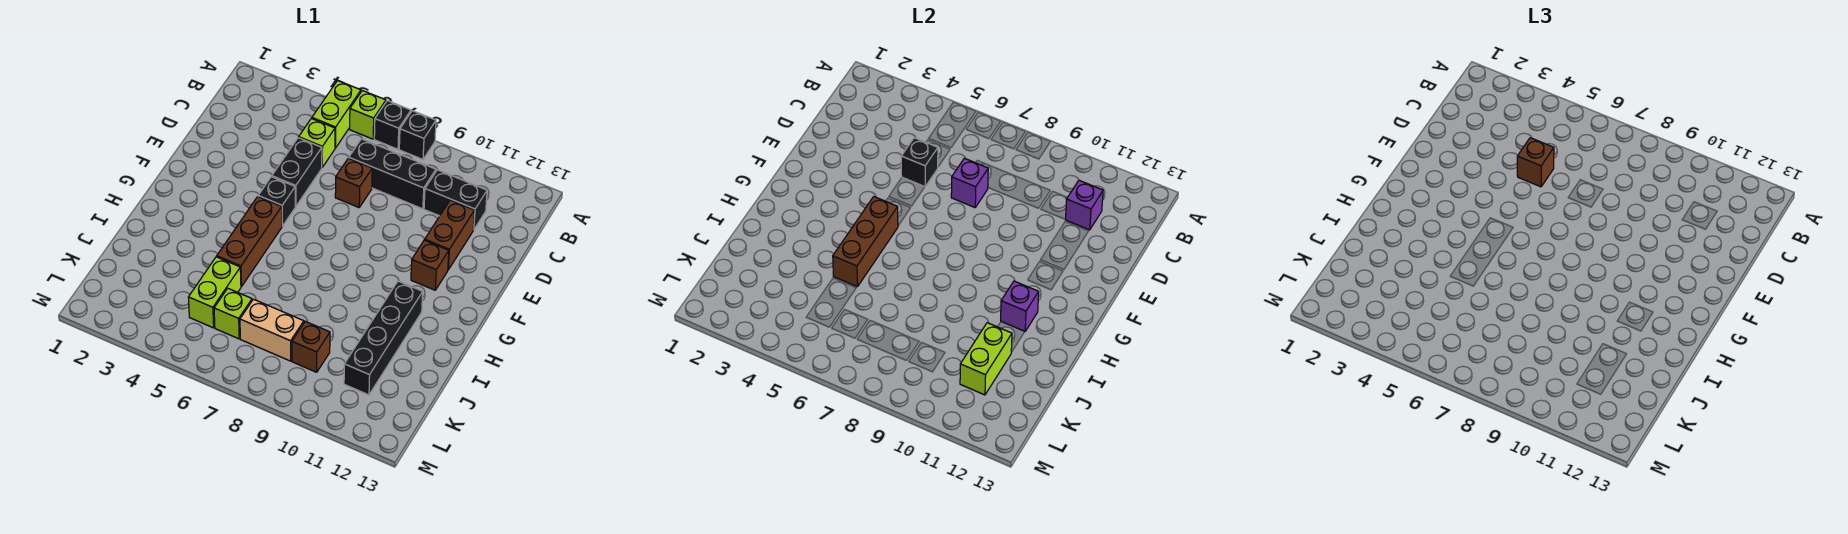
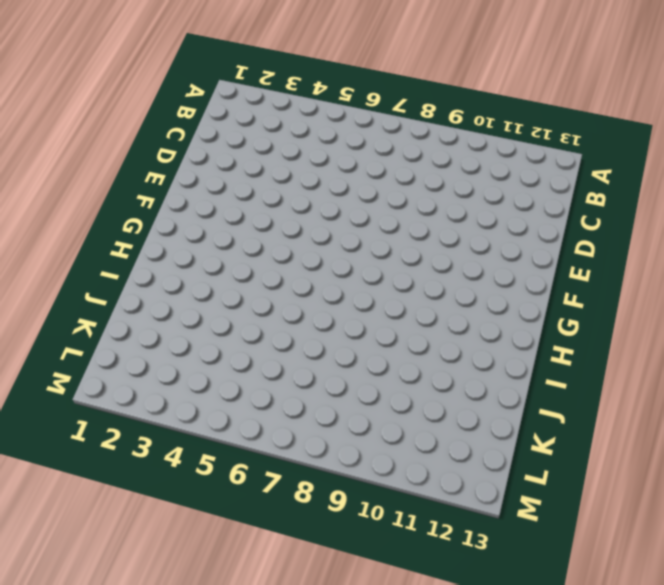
none -> lime brick A5:B5 level 1
none -> lime brick A6 level 1
none -> black brick A7 level 1

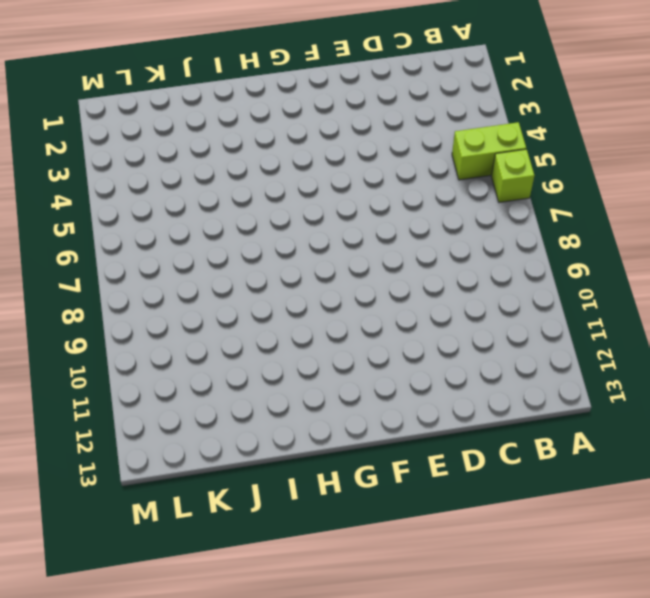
none -> black brick A7 level 1
none -> black brick A8 level 1
none -> lime brick C5 level 1

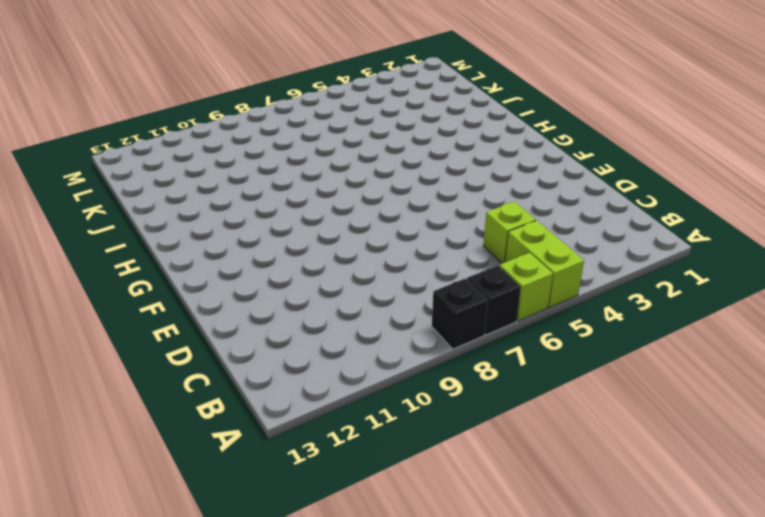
none -> black brick C7:C9 level 1
none -> black brick C10:C11 level 1
none -> black brick D5:E5 level 1

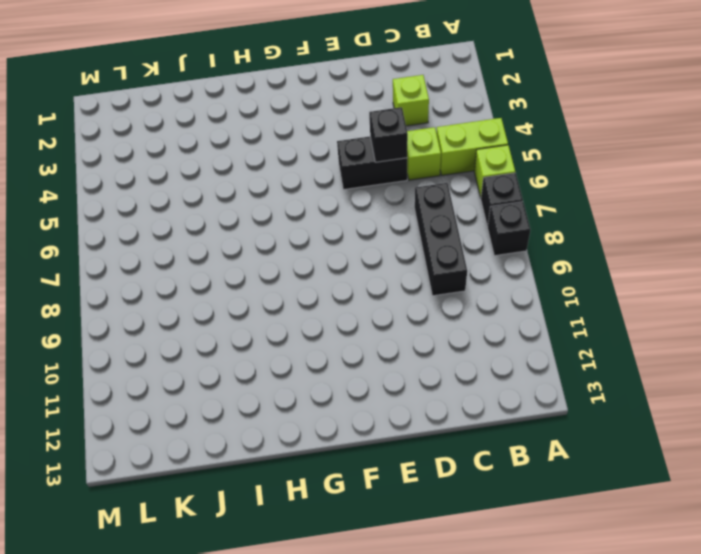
lime brick C3 level 1 -> lime brick K6 level 1
none -> black brick C10:C11 level 1
none -> brown brick D7 level 1
none -> brown brick D11:E11 level 1

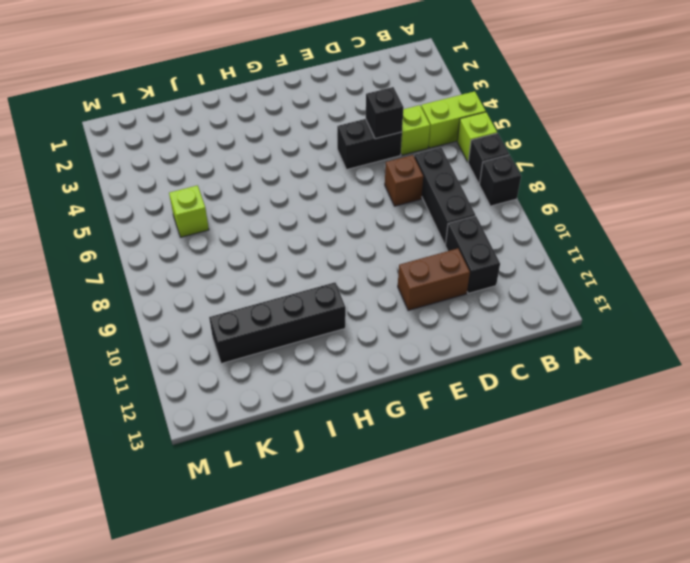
none -> black brick F5 level 1
none -> brown brick F11 level 1
none -> brown brick G5:I5 level 1

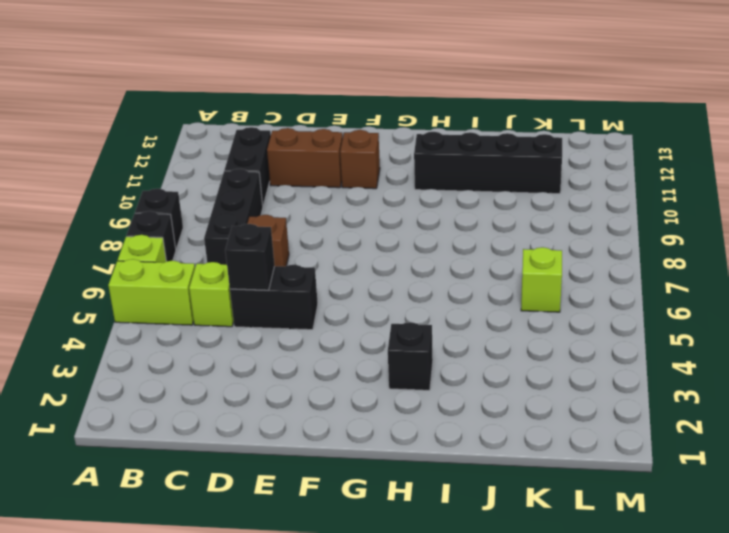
black brick H3 level 1 -> black brick F5 level 1
none -> brown brick G5:I5 level 1
none -> lime brick J5:K5 level 1
none -> tan brick K7:K8 level 1

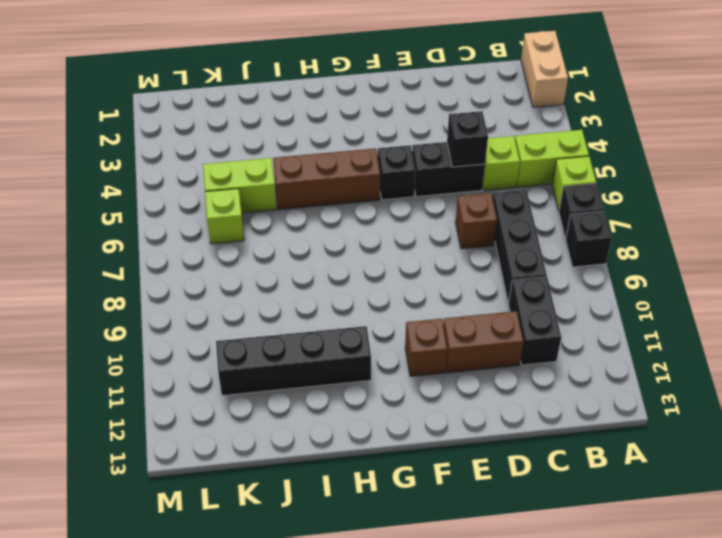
tan brick A1:A2 level 1 -> tan brick K7:K8 level 1
none -> brown brick K9 level 1
none -> purple brick C11 level 2
none -> purple brick D7 level 2

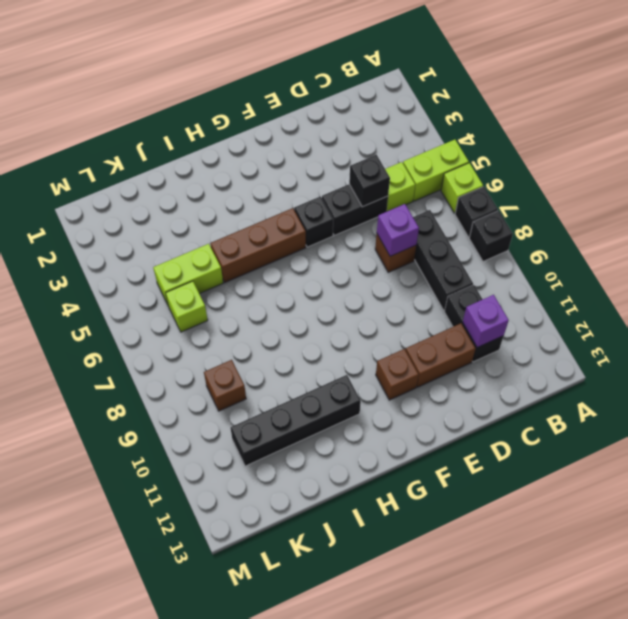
none -> tan brick K7:K8 level 1
none -> brown brick G5:I5 level 2
none -> purple brick H11 level 2

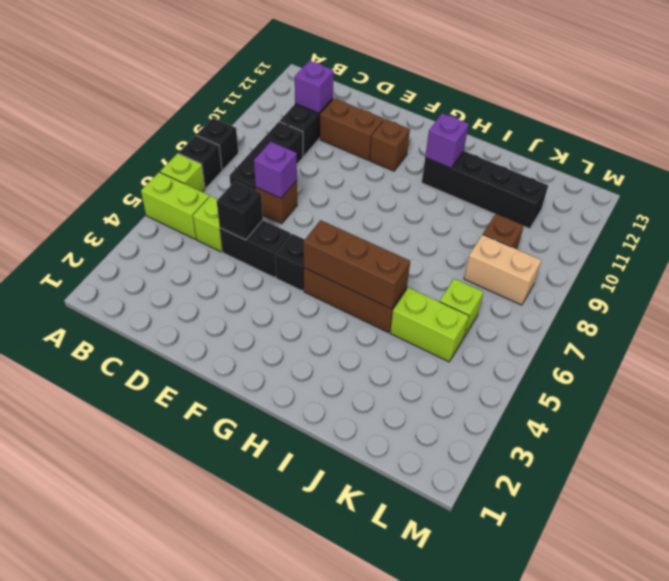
tan brick K8:L8 level 1 -> tan brick K7:K8 level 1
none -> lime brick J11:K11 level 2
none -> brown brick D5 level 3

